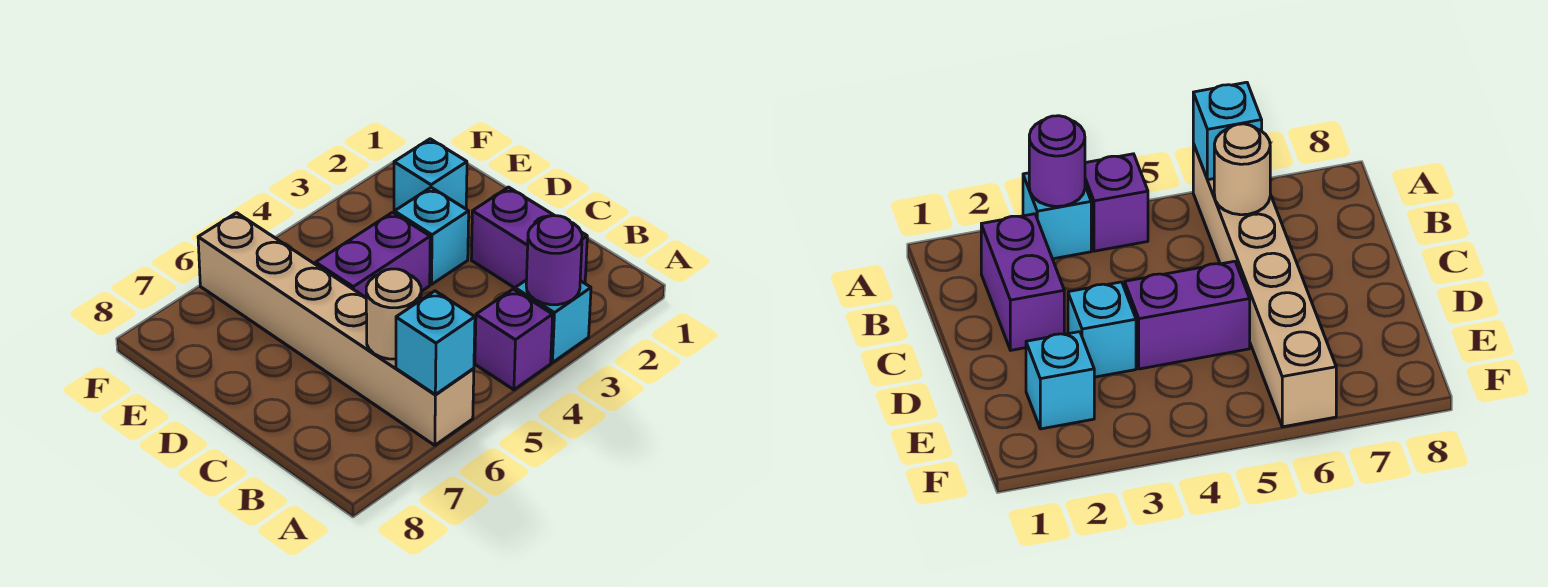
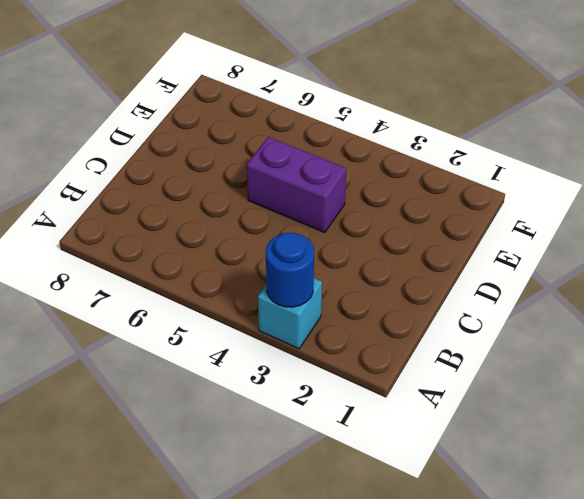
blue round brick A3 level 2 -> purple round brick A3 level 2
none -> purple brick A4 level 1
none -> tan brick A6:F6 level 1

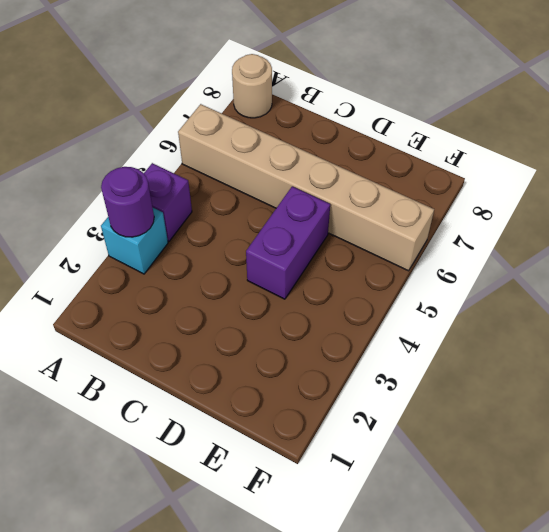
tan round brick A8 level 1 -> tan round brick B6 level 2
none -> purple brick B2:C2 level 1
none -> cyan brick D3 level 1

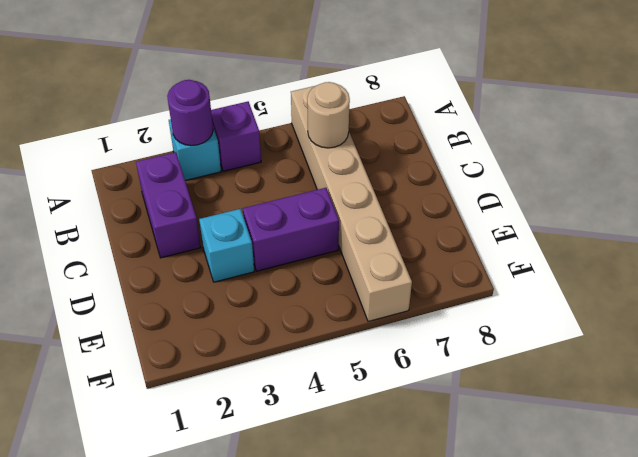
none -> cyan brick E2 level 1
none -> cyan brick A6 level 2

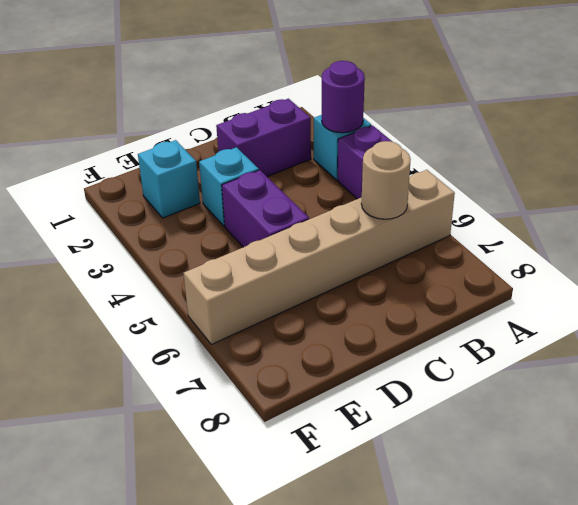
none -> cyan brick A6 level 2

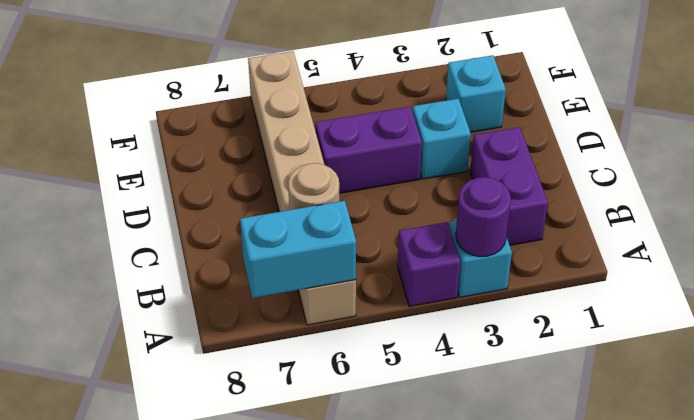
cyan brick A6:A7 level 2 -> cyan brick A6 level 2

